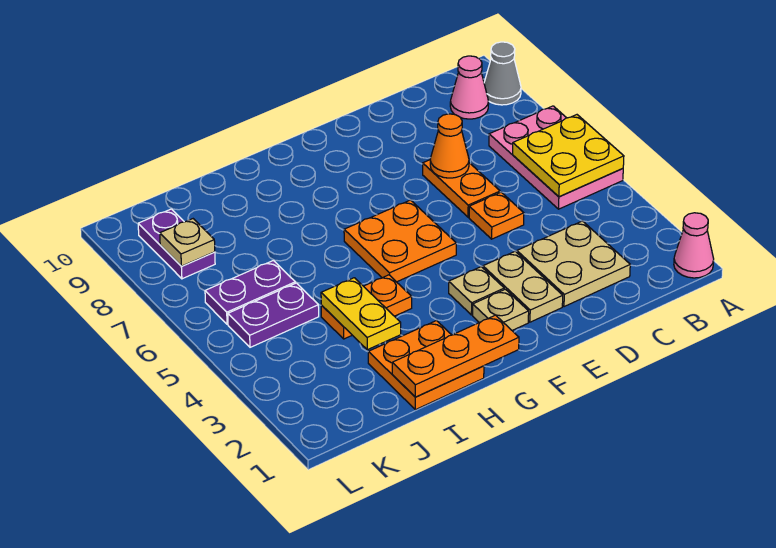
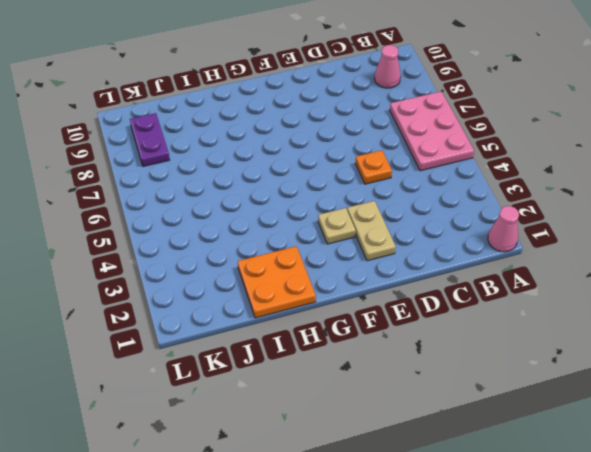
none -> grey cone A9 level 1
none -> tan plate C2:D3 level 1
none -> orange plate D6:D7 level 1

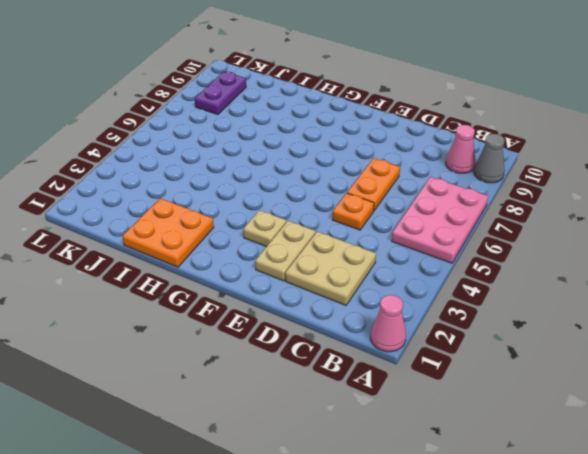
none -> tan plate F2 level 1
none -> orange plate F5:G6 level 1
none -> orange plate H4:I4 level 1

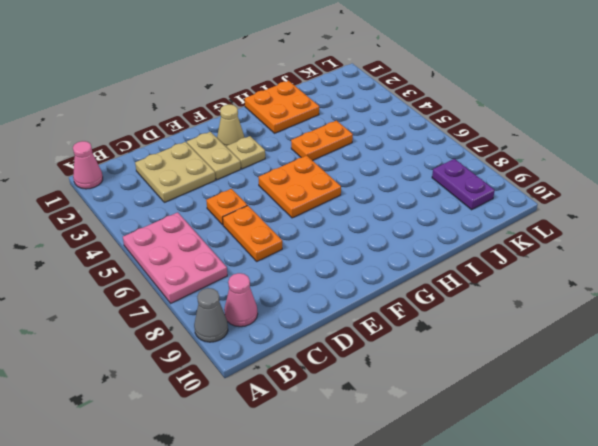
tan cone F2 level 1 -> tan plate F2 level 1
none -> purple plate J5:K5 level 1
none -> purple plate J6:K6 level 1
none -> yellow plate A5:B6 level 2

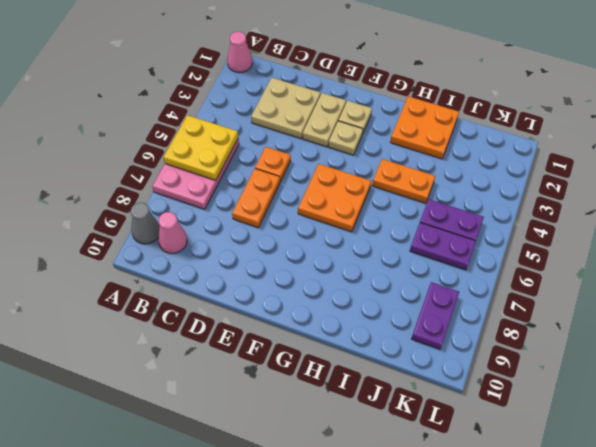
none -> orange cone D7 level 2
none -> orange plate G1:I1 level 2
none -> yellow plate I3:I4 level 2

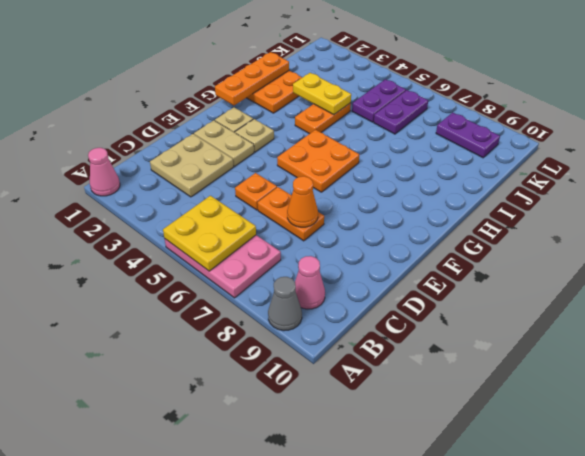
none -> tan plate K8 level 2

